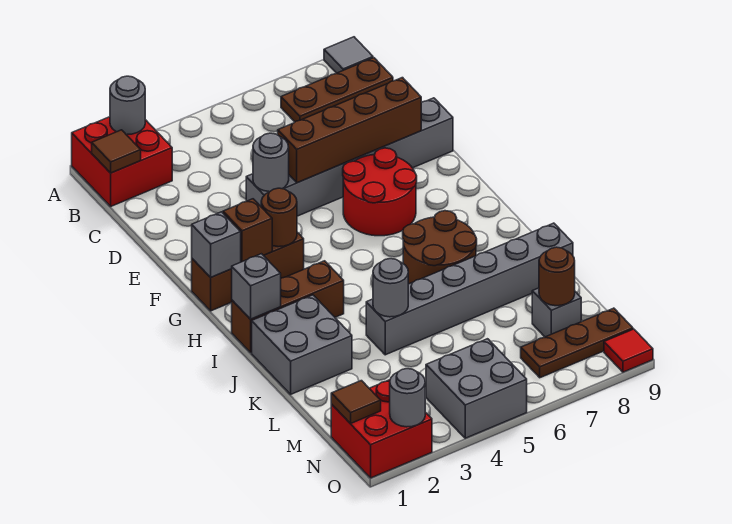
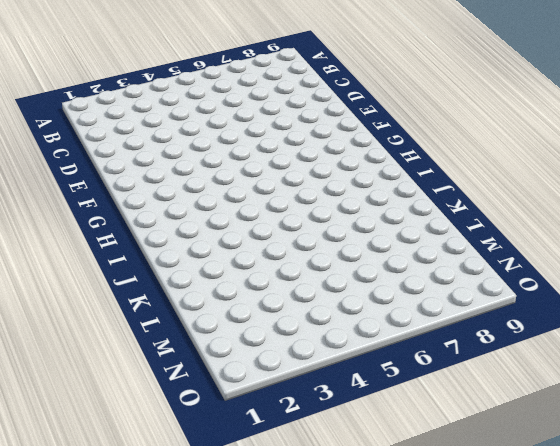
none -> red brick A1:B2 level 1
none -> grey tile A9 level 1
none -> brown plate B7:B9 level 1

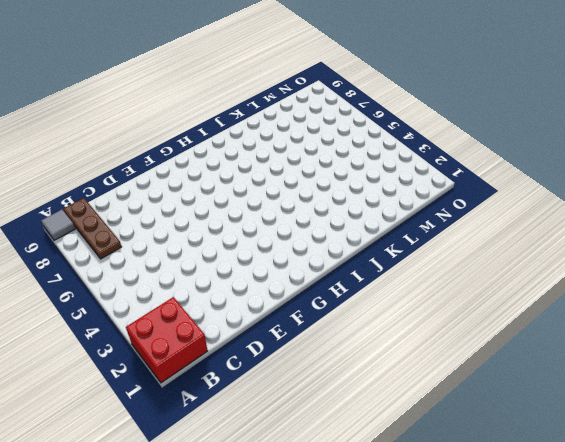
none -> grey brick E4:E9 level 1
none -> red round brick F6:G7 level 1
none -> brown brick G1:G3 level 1

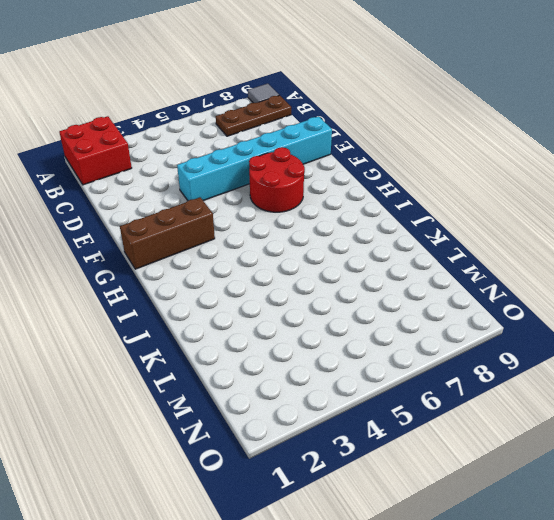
cyan brick E4:E9 level 1 -> grey brick E4:E9 level 1
none -> brown brick I1:I3 level 1
none -> brown round brick I6:J7 level 1
none -> grey brick J1:K2 level 1

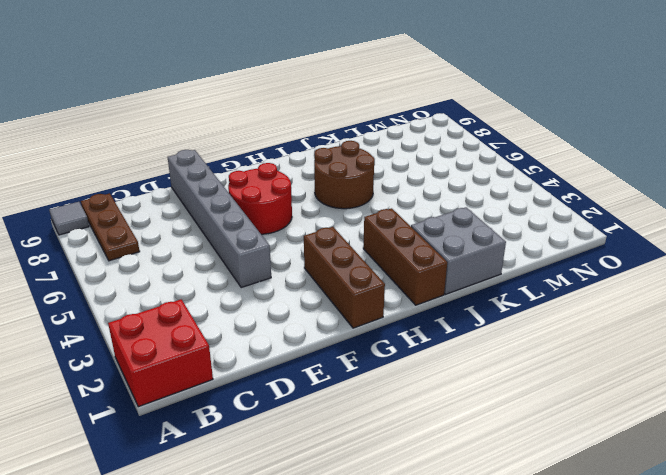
none -> grey brick K4:K9 level 1
none -> grey brick M8 level 1
none -> red brick N1:O2 level 1

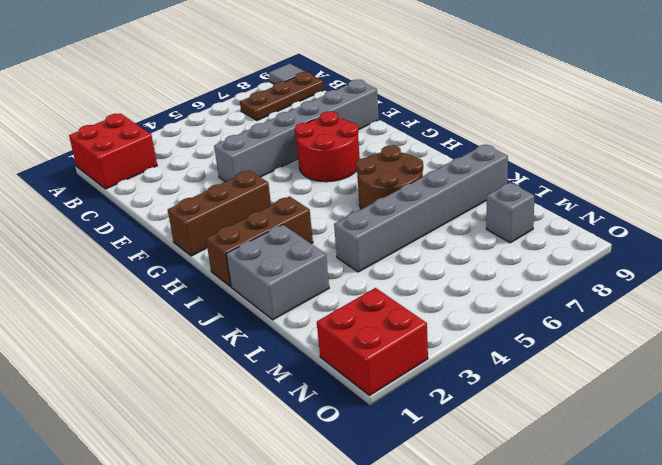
none -> grey brick N4:O5 level 1
none -> brown plate N7:N9 level 1
none -> red tile O9 level 1

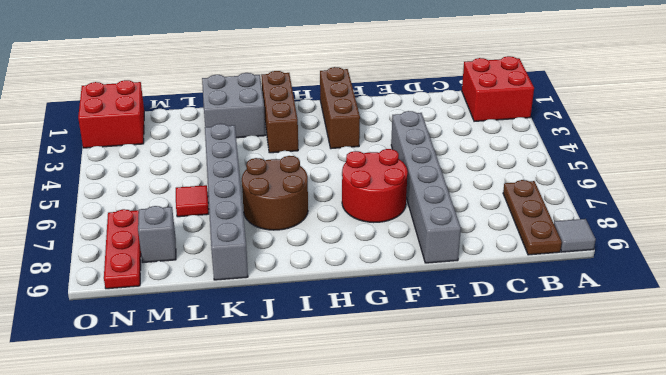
red tile L6 level 1 -> red tile O9 level 1
red plate N7:N9 level 1 -> brown plate N7:N9 level 1
none -> grey brick N4:O5 level 1
none -> grey round brick A2 level 2
none -> brown tile B1 level 2

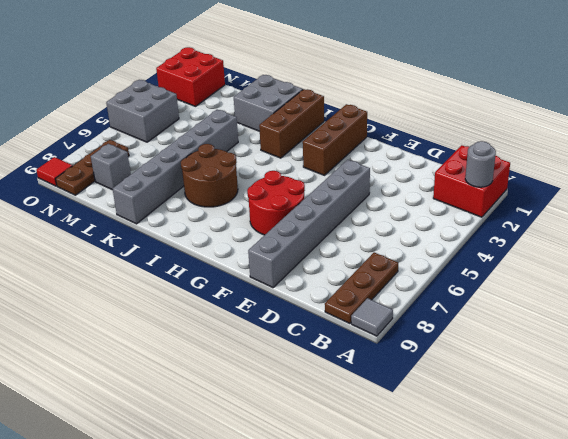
none -> brown tile B1 level 2
none -> grey round brick E4 level 2
none -> brown brick E5:E8 level 2

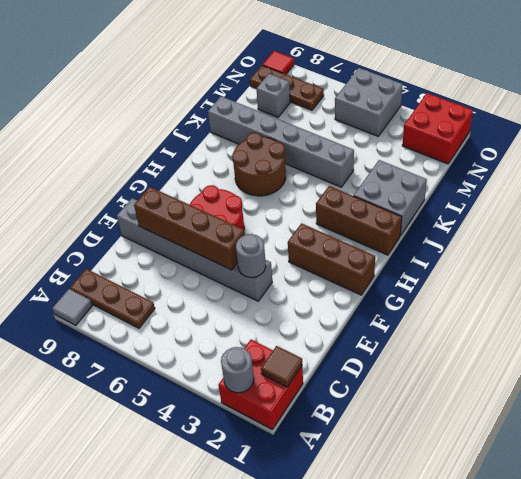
none -> grey brick G1 level 2
none -> brown brick G2 level 2
none -> brown round brick G3 level 2

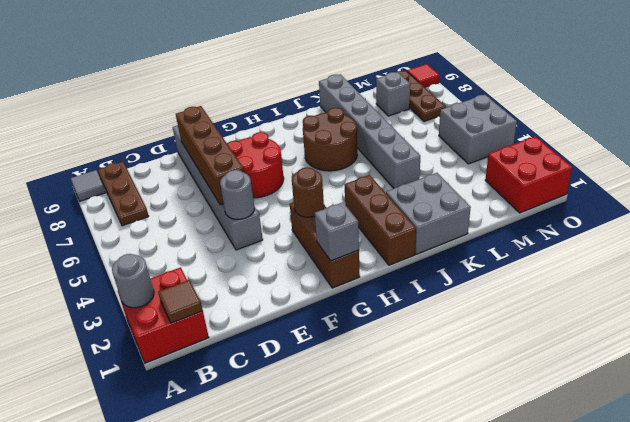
none -> brown brick G2 level 2
none -> grey brick I1 level 2
none -> grey round brick K4 level 2

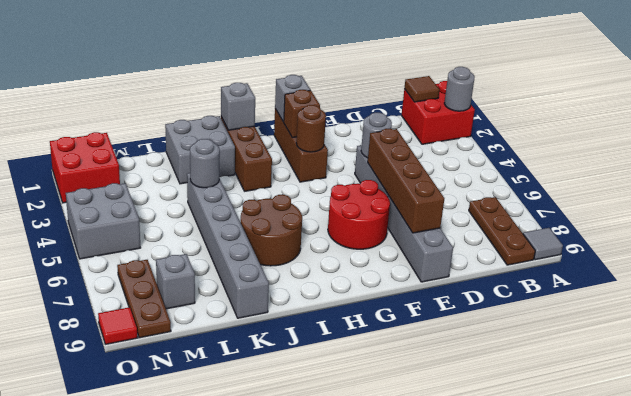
none -> brown round brick M8 level 2
none -> brown tile N1 level 2
none -> grey round brick O2 level 2

